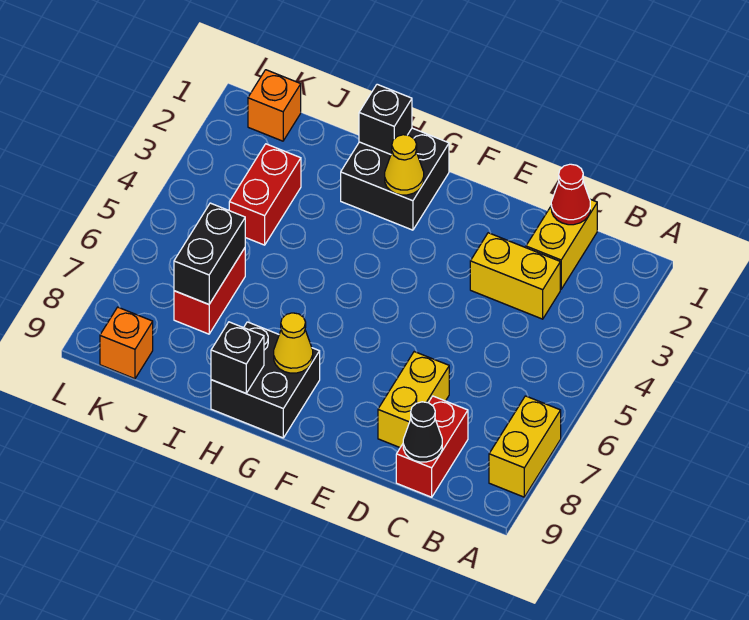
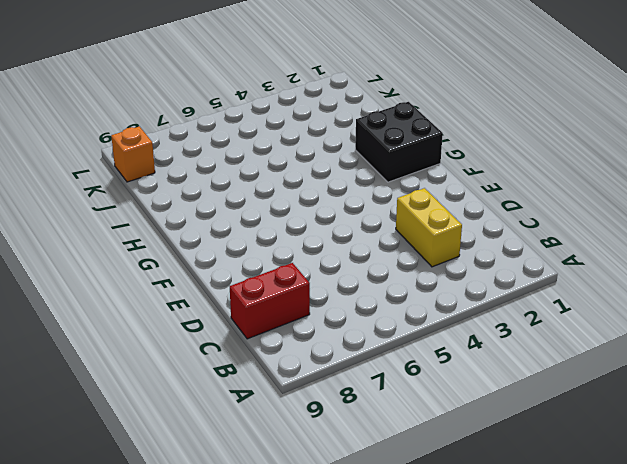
none -> yellow brick A7:A8 level 1
none -> yellow brick C1:C2 level 1
none -> yellow brick D7:D8 level 1

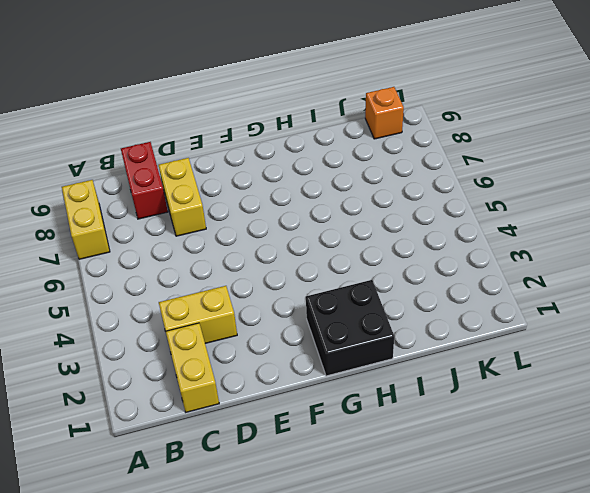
none -> black brick G8:H9 level 1
none -> red brick J3:J4 level 1
none -> red brick J6:J7 level 1

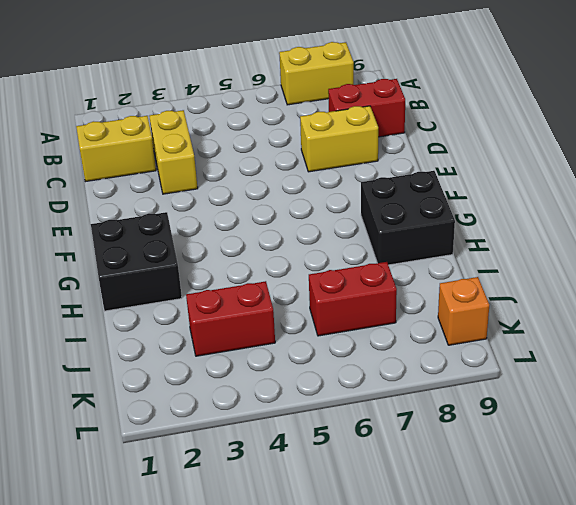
none -> orange brick K1 level 1
none -> red cone C1 level 2
none -> black cone C9 level 2

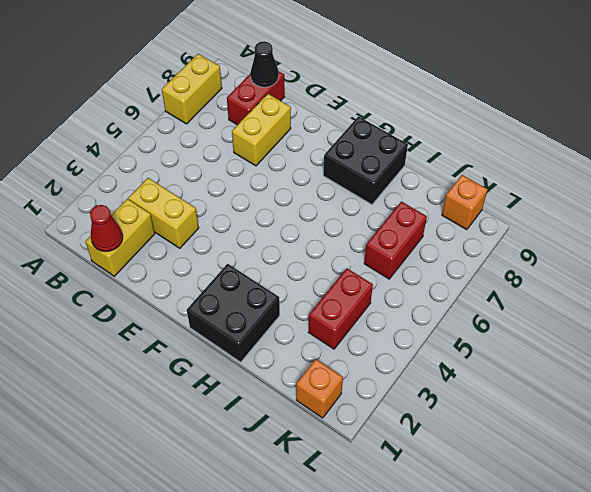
none -> yellow cone G2 level 2
none -> yellow cone G8 level 2
none -> black brick H1 level 2

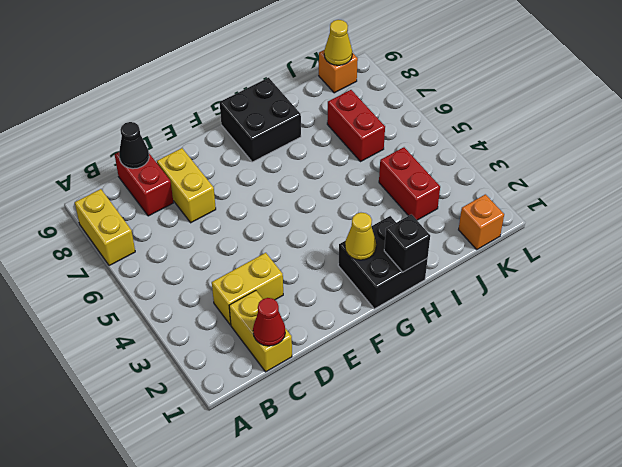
yellow cone K9 level 2 -> yellow cone G8 level 2
none -> black brick H9 level 2
none -> black brick J6:J7 level 2

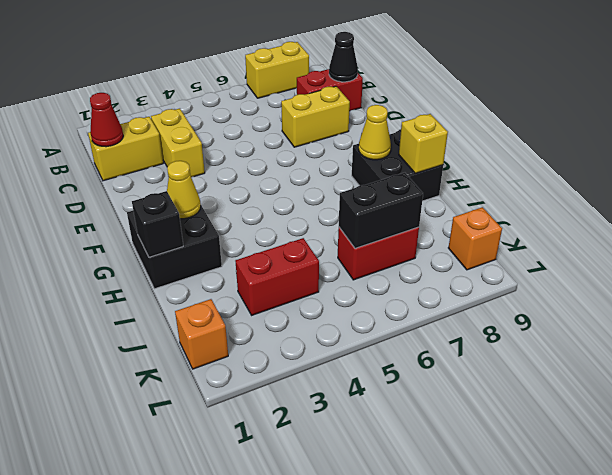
yellow brick H9 level 2 -> black brick H9 level 2

